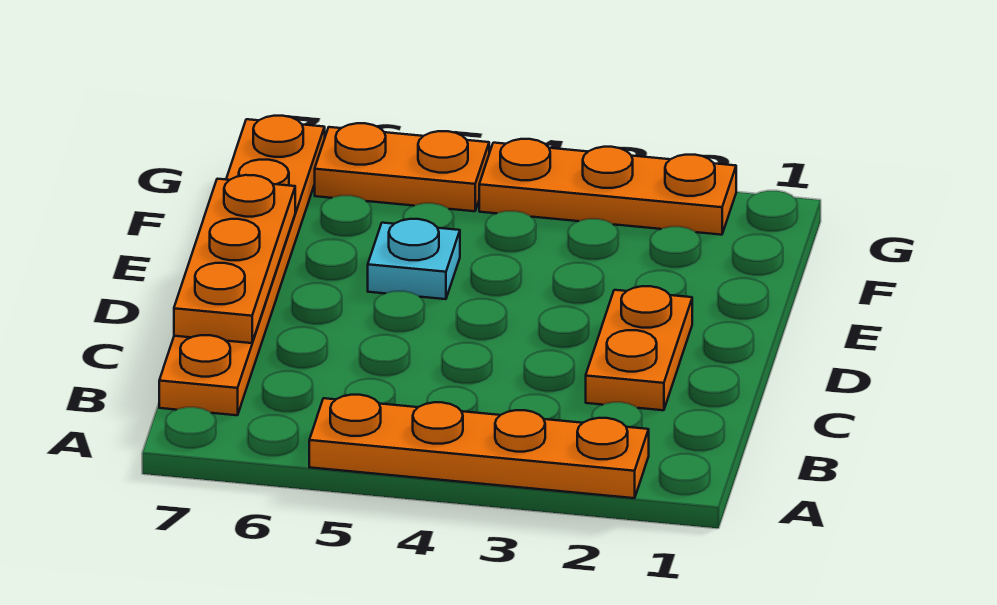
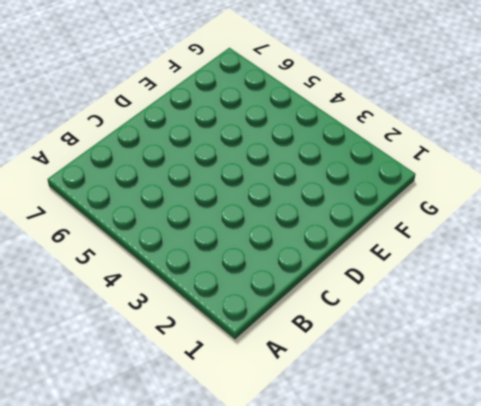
none -> orange plate A2:A5 level 1
none -> orange plate B7:G7 level 1

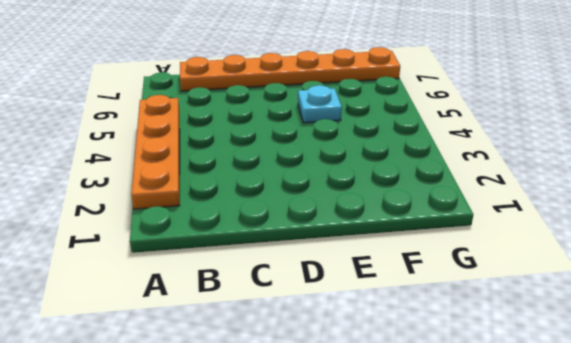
none -> orange plate C2:D2 level 1
none -> orange plate G2:G4 level 1

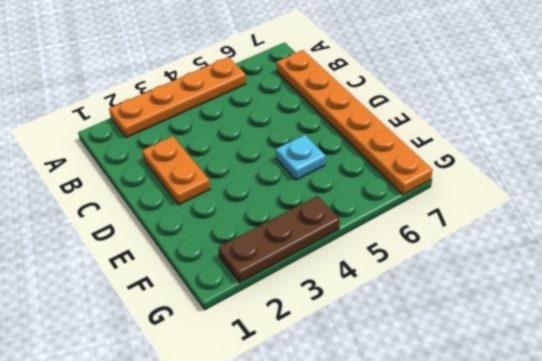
brown plate G2:G4 level 1 -> orange plate G2:G4 level 1
none -> orange plate G5:G6 level 1
none -> orange plate C7:E7 level 2

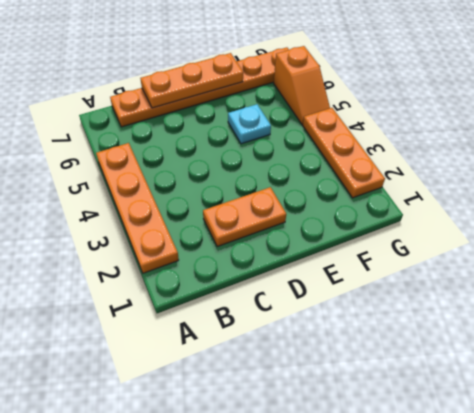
orange slope G5:G6 level 1 top 6 -> orange plate G5:G6 level 1

